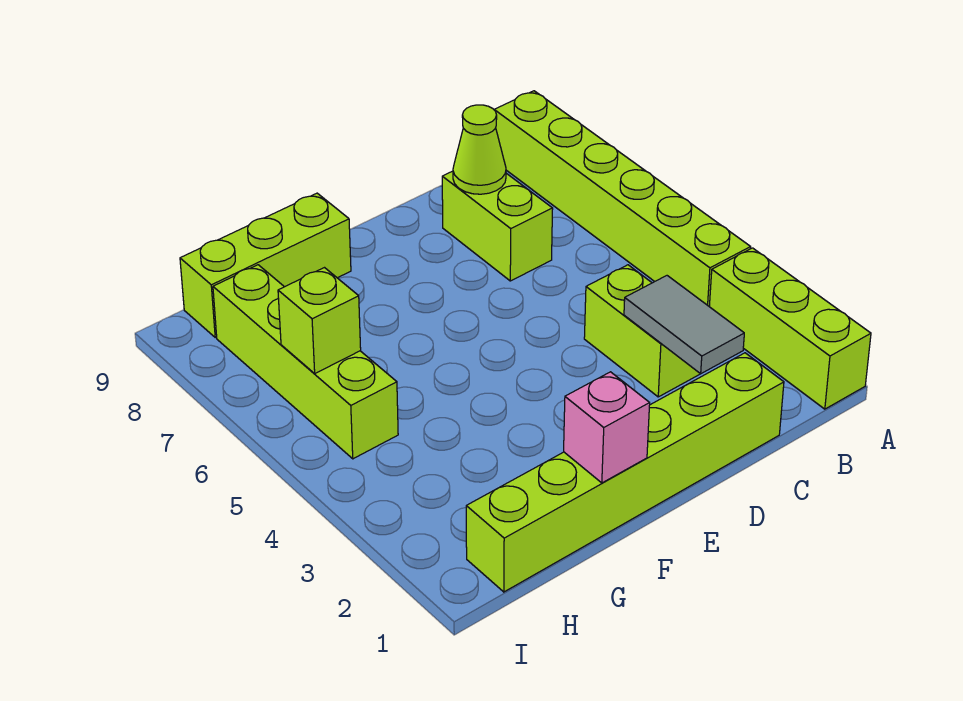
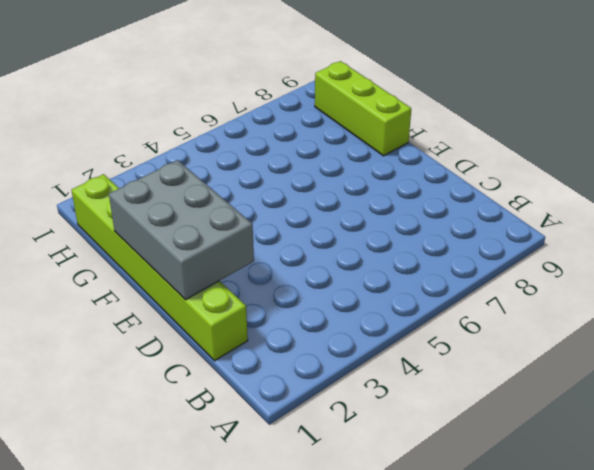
grey brick D1:F2 level 2 -> pink brick F1 level 2
none -> lime brick A1:A3 level 1
none -> lime brick A4:A9 level 1

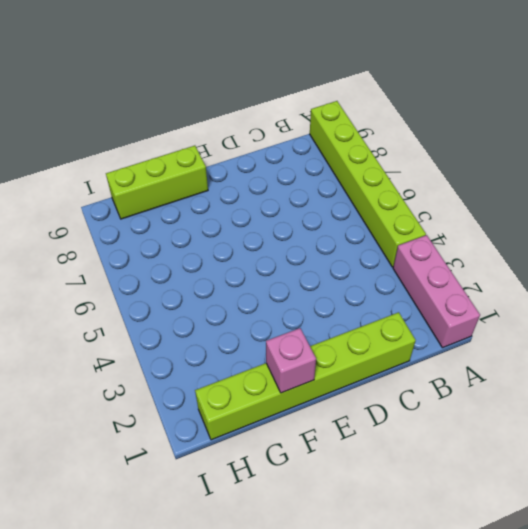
pink brick A1:A3 level 1 -> lime brick A1:A3 level 1
none -> lime brick C3:C4 level 1
none -> lime brick C7:C8 level 1

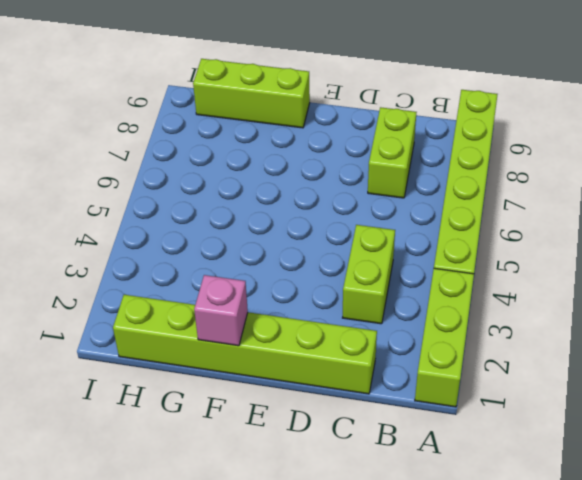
none -> lime brick H5:H8 level 1
none -> grey tile C2:C3 level 2

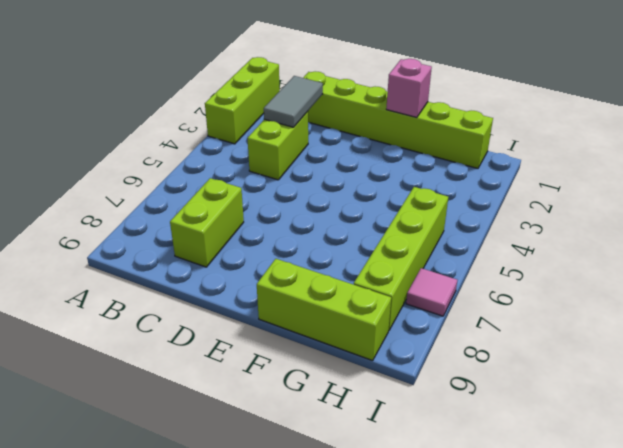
pink tile I7 level 1 -> none
none -> lime brick A4:A9 level 1
none -> lime cone C8 level 2

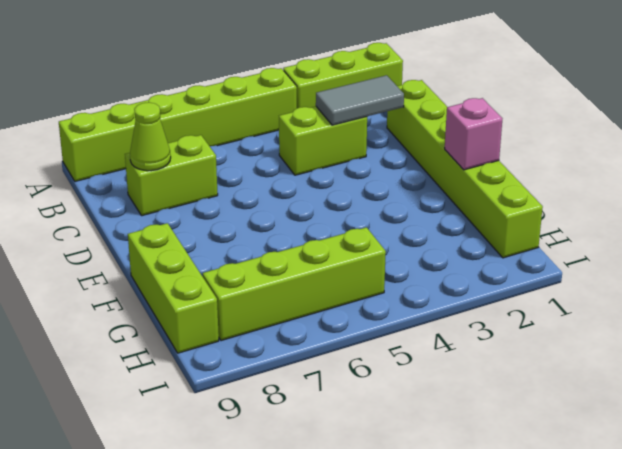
none -> lime brick H6 level 2

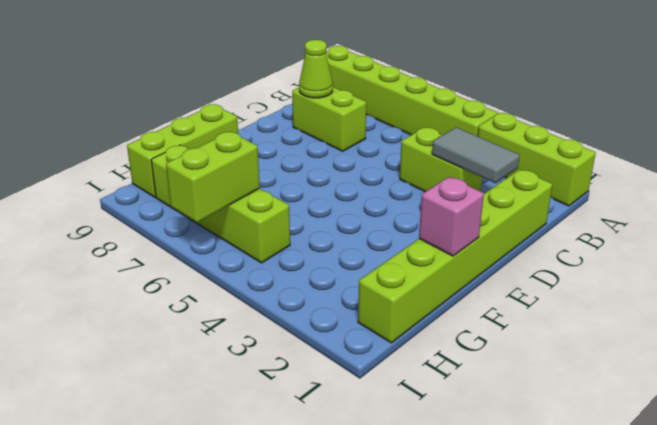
lime brick H6:I6 level 2 -> lime brick H6 level 2

